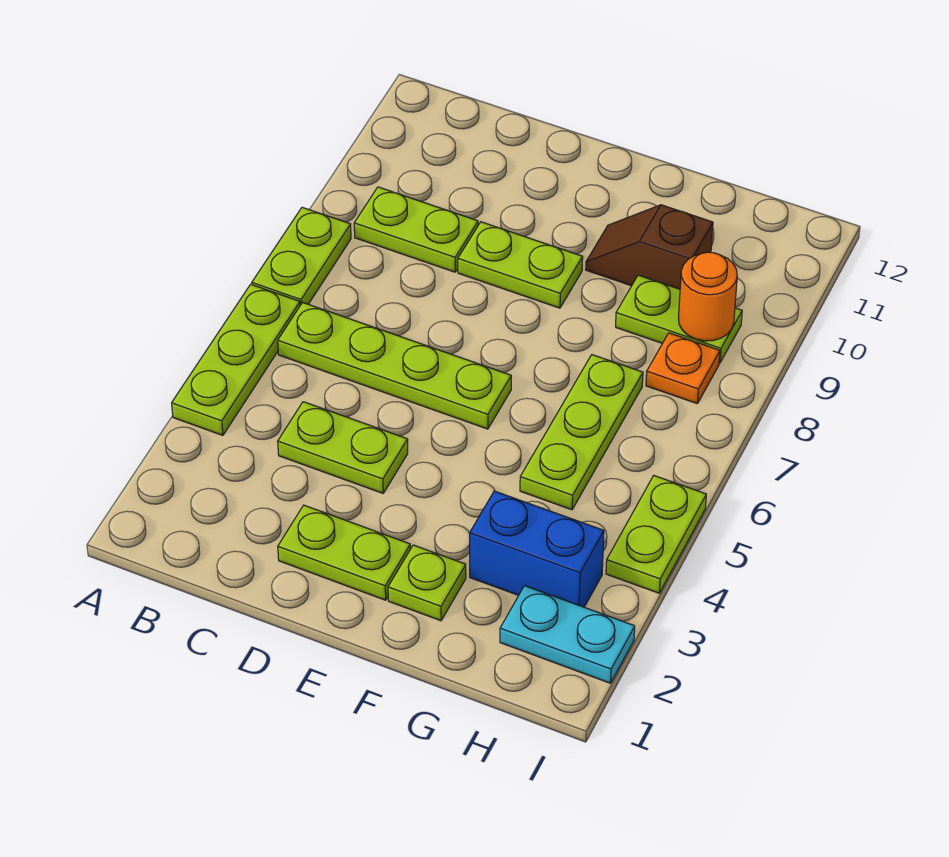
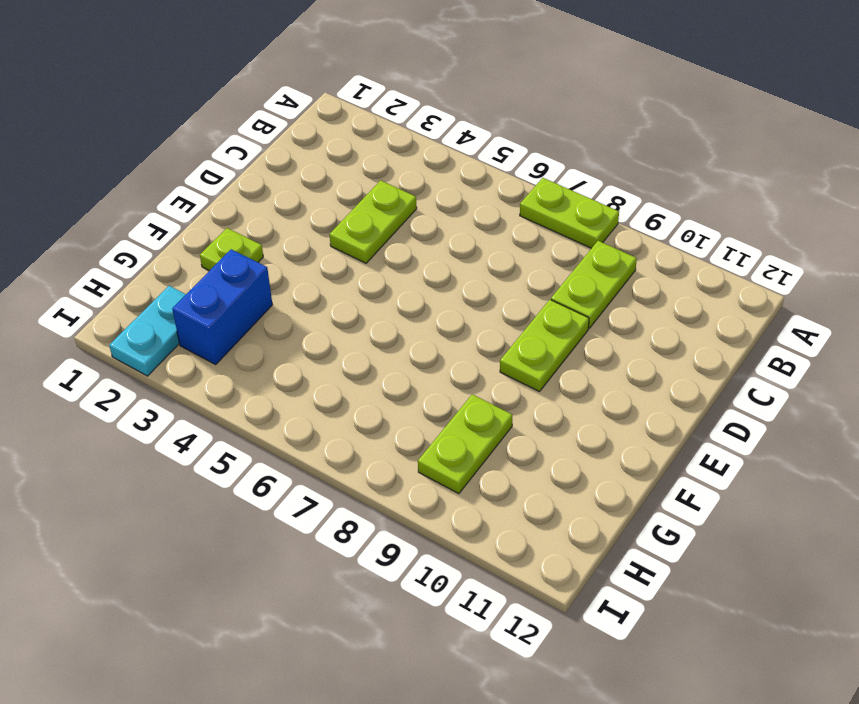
none -> lime plate A4:A6 level 1
none -> lime plate B6:E6 level 1
none -> lime plate D2:E2 level 1

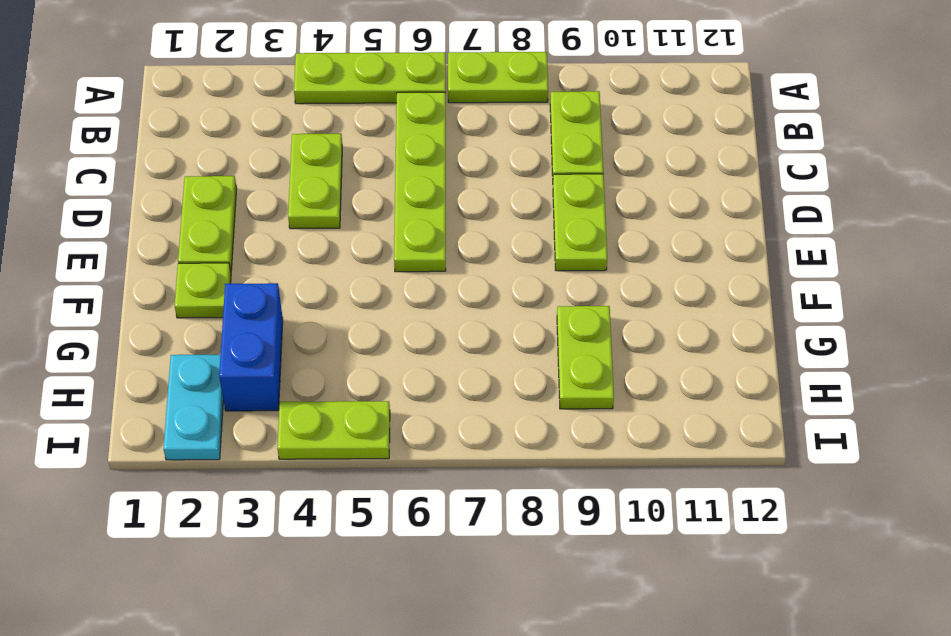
none -> brown slope F10:G10 level 1 top G
none -> lime plate G5:G7 level 1
none -> orange plate H8 level 1

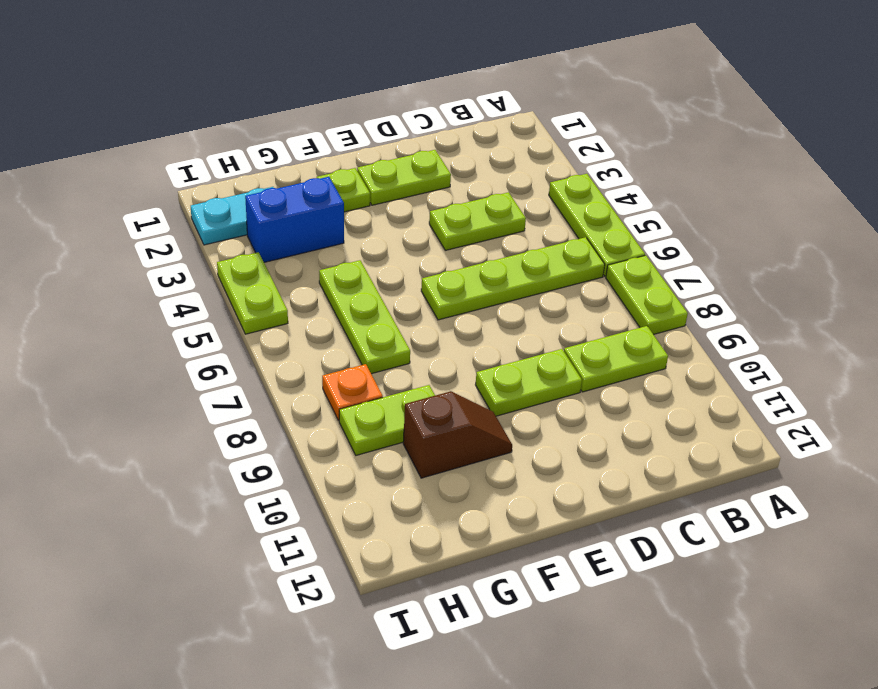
none -> orange round brick H9 level 2

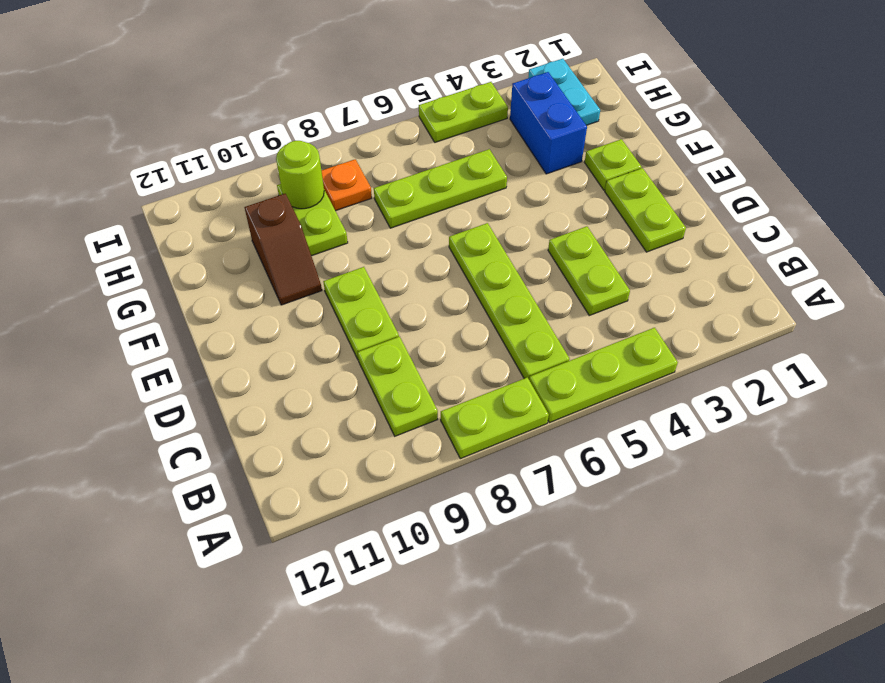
lime round brick H9 level 2 -> orange round brick H9 level 2

